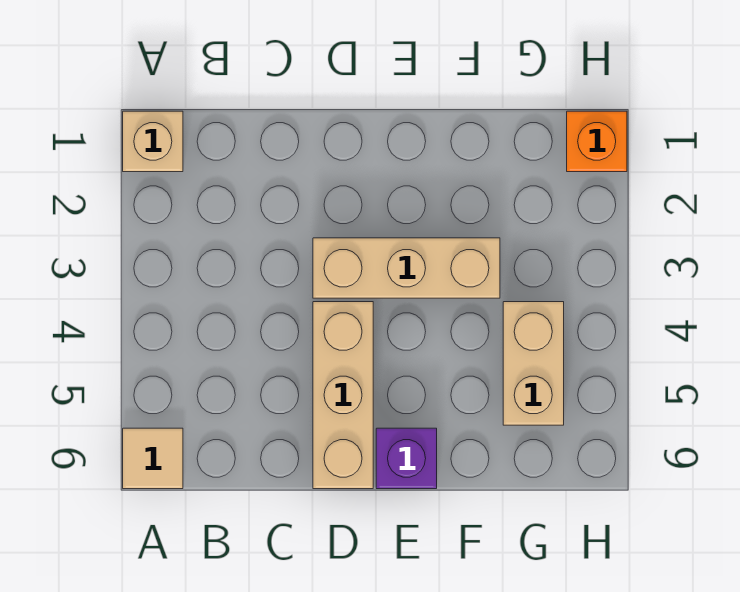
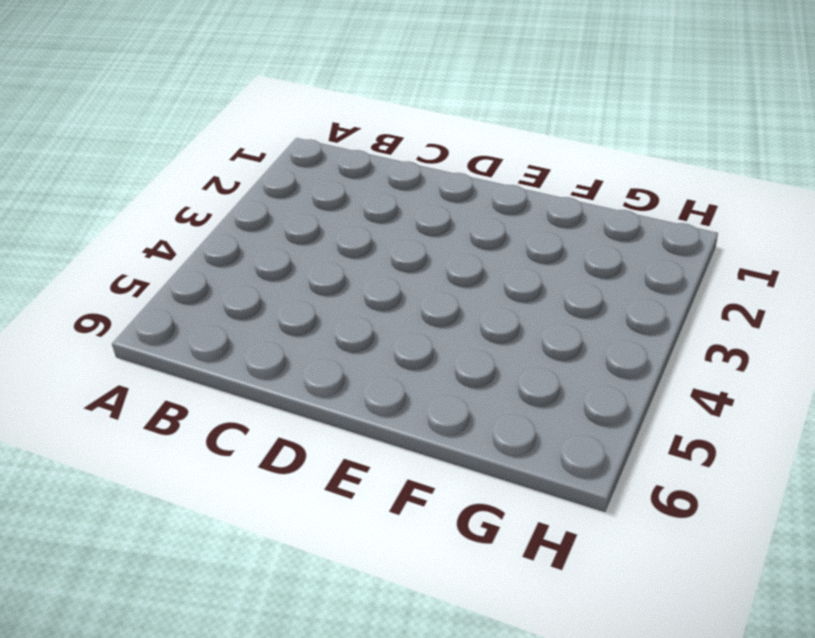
none -> tan brick A1 level 1
none -> tan tile A6 level 1

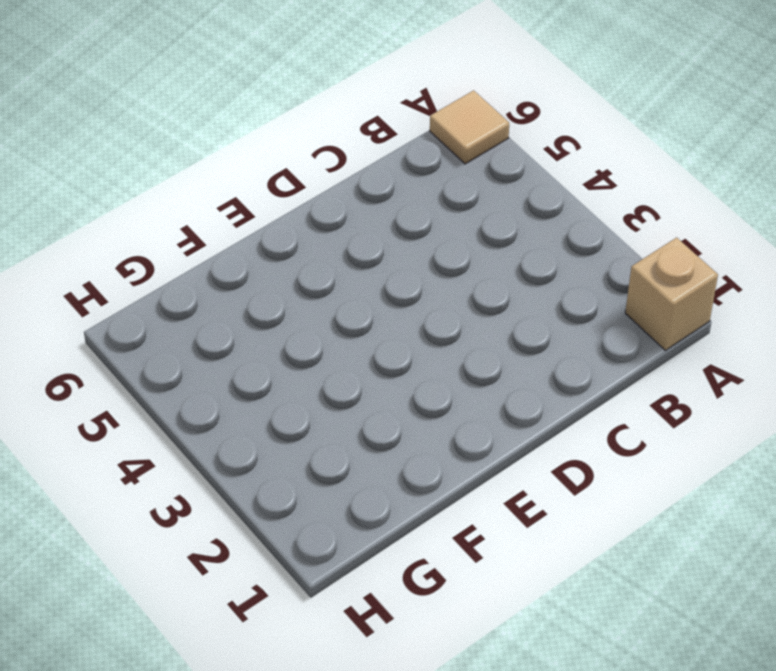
none -> tan brick D3:F3 level 1
none -> tan brick D4:D6 level 1

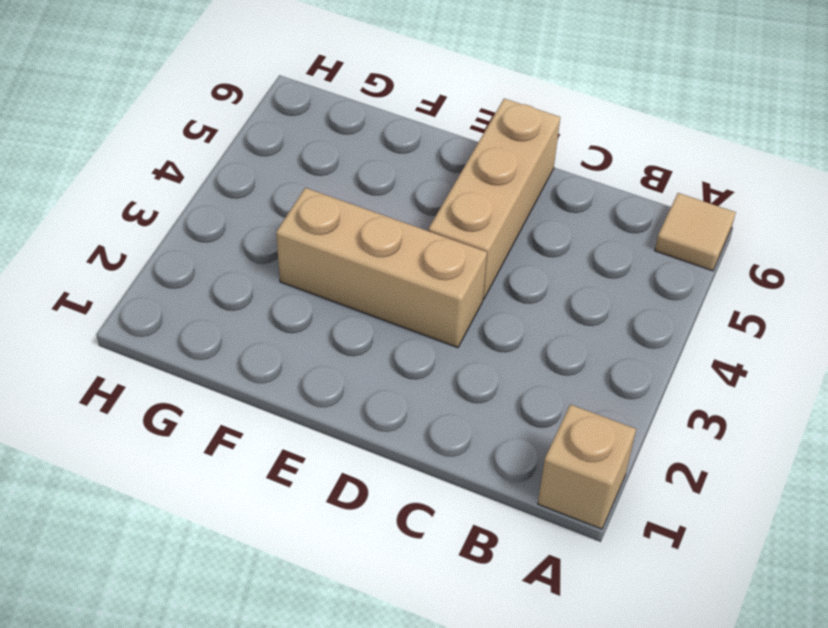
none -> purple brick E6 level 1
none -> tan brick G4:G5 level 1

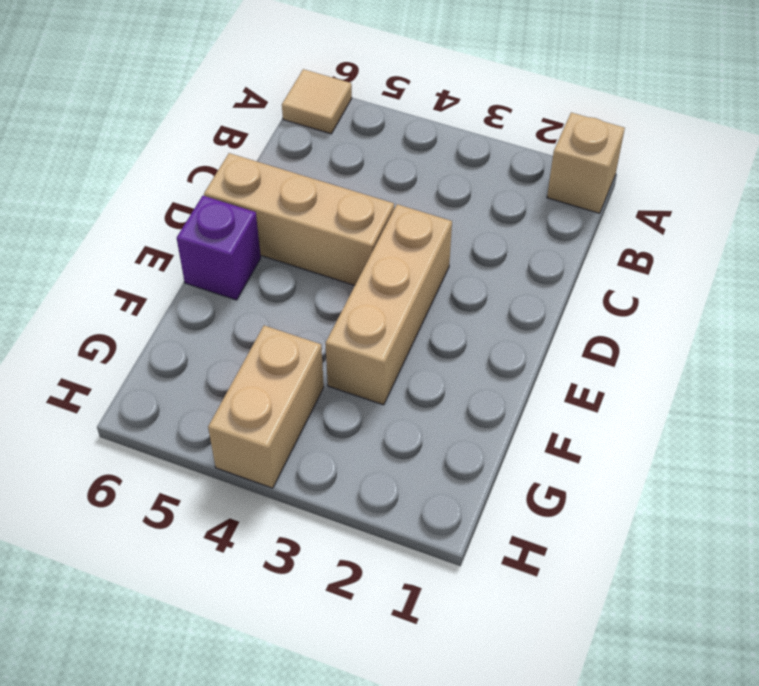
tan brick G4:H4 level 1 -> tan brick G4:G5 level 1
none -> orange brick H1 level 1

